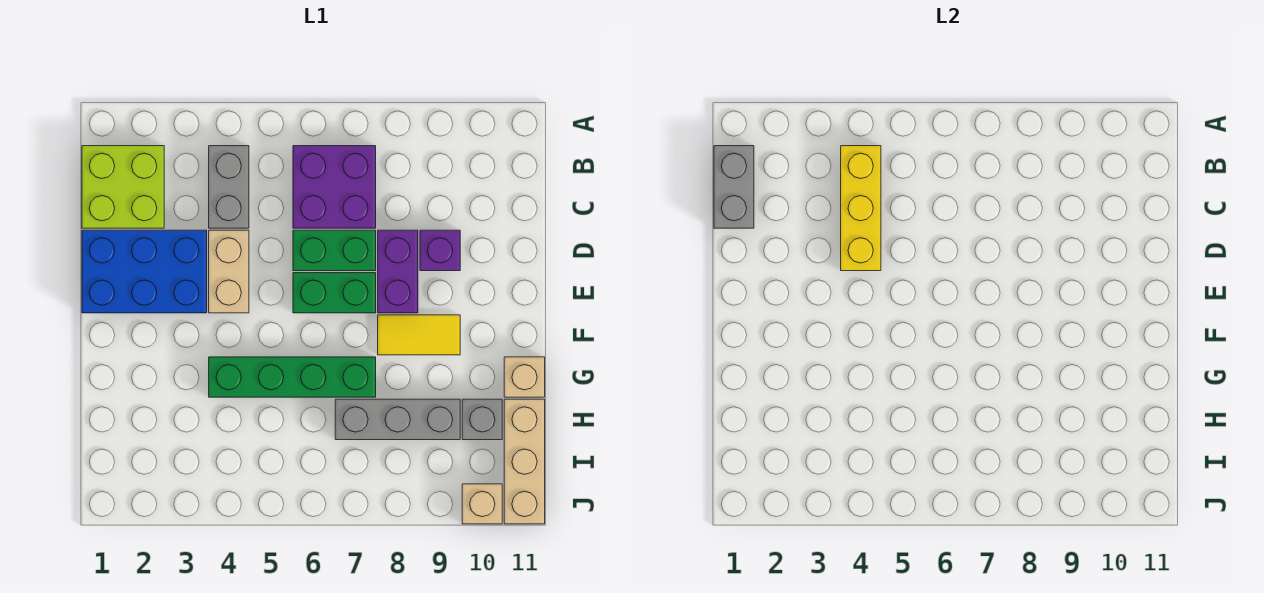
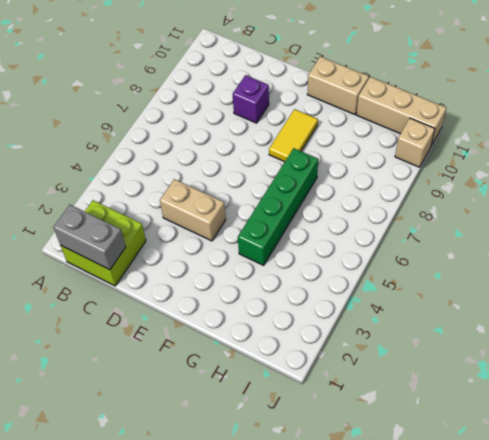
tan brick F11:G11 level 1 -> tan brick G11 level 1
none -> grey brick B4:C4 level 1
none -> purple brick B6:C7 level 1
none -> blue brick D1:E3 level 1

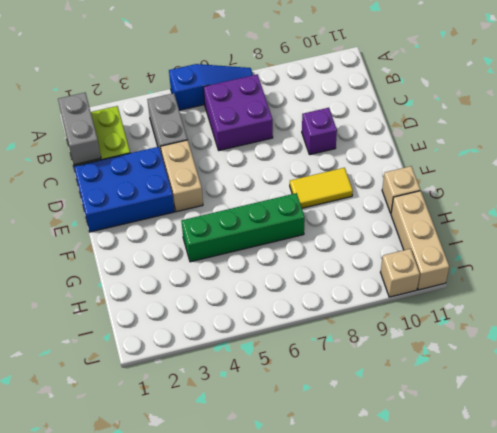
blue slope A5:A7 level 1 top 5 -> none
none -> green brick D6:D7 level 1
none -> purple brick D8:E8 level 1
none -> green brick E6:E7 level 1

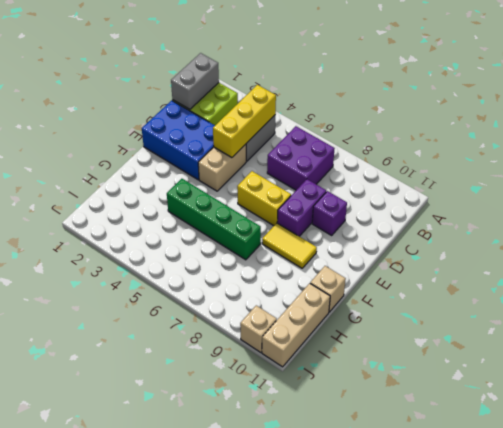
yellow brick E6:E7 level 1 -> green brick E6:E7 level 1
none -> green brick D6:D7 level 1
none -> grey brick H7:H9 level 1
none -> grey brick H10 level 1

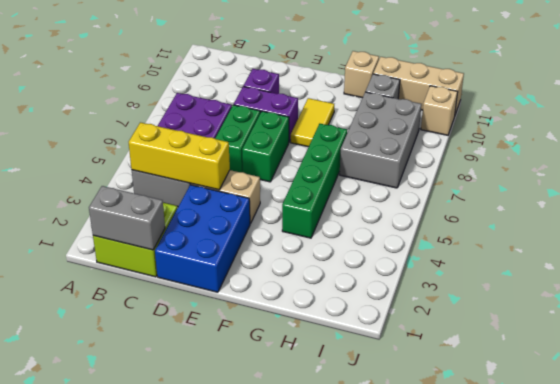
grey brick H7:I9 level 1 -> grey brick H7:H9 level 1

